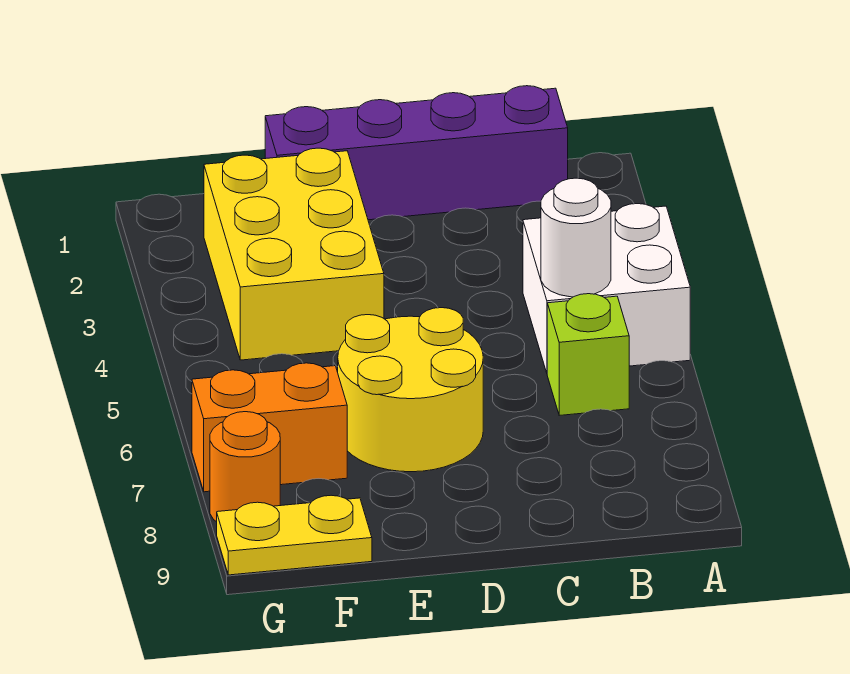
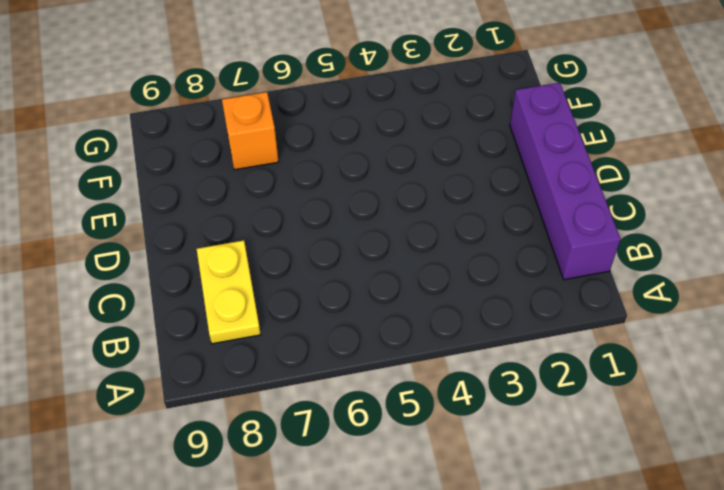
yellow plate B8:C8 level 1 -> yellow plate F9:G9 level 1
orange brick F7 level 1 -> orange brick F7:G7 level 1
none -> white brick A4:B5 level 1
none -> lime brick B6 level 1

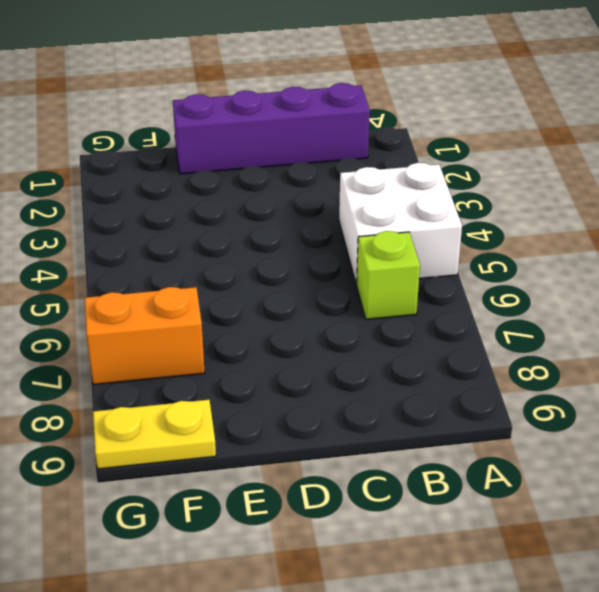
none -> yellow round brick D6:E7 level 1
none -> yellow brick E2:F4 level 1

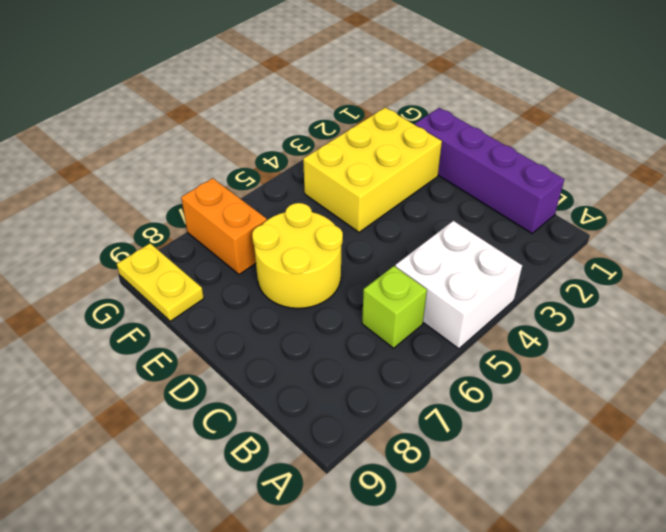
none -> orange round brick G8 level 1
none -> white round brick B5 level 2

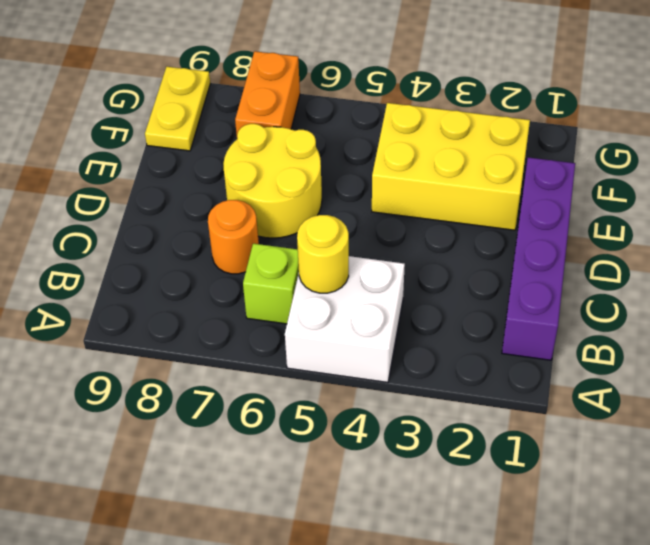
yellow round brick B5 level 2 -> white round brick B5 level 2
orange round brick C7 level 1 -> orange round brick G8 level 1

